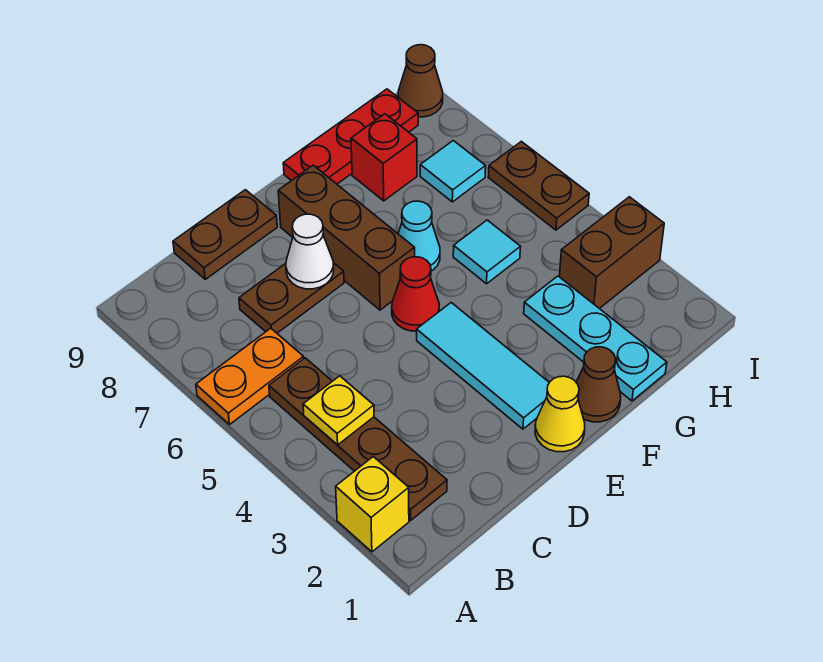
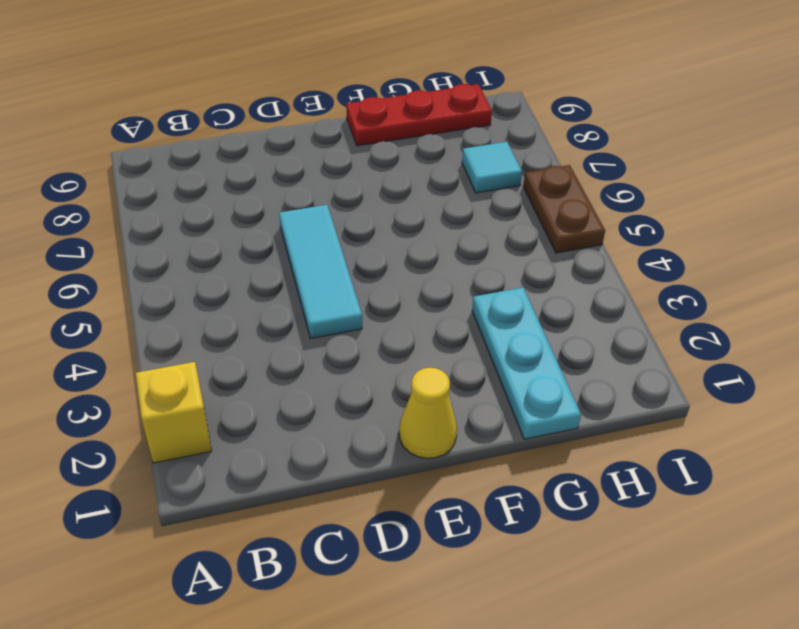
cyan tile D4:D6 level 1 -> cyan tile E2:E4 level 1
none -> orange plate A6:B6 level 1
none -> brown plate B2:B5 level 1
none -> brown plate C7:D7 level 1

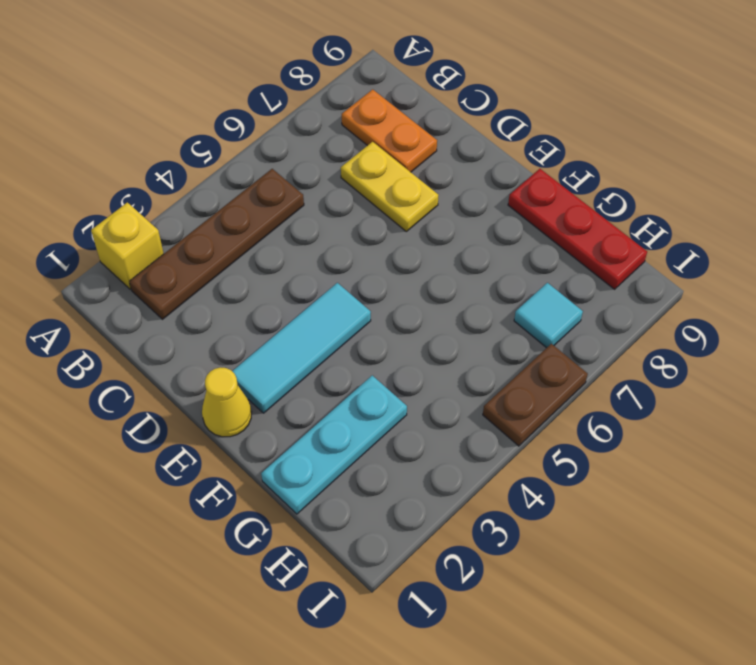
orange plate B8:C8 level 1 -> orange plate A6:B6 level 1
yellow plate C7:D7 level 1 -> brown plate C7:D7 level 1
none -> brown plate C9:D9 level 1
none -> red cone E5 level 1
none -> brown brick E6:E8 level 1

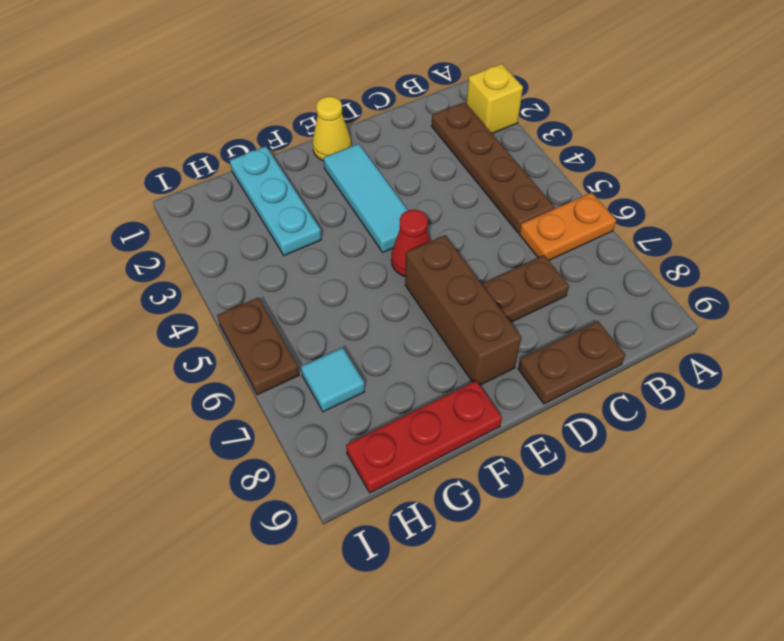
none -> brown cone F1 level 1
none -> cyan cone F6 level 1
none -> cyan tile G5 level 1

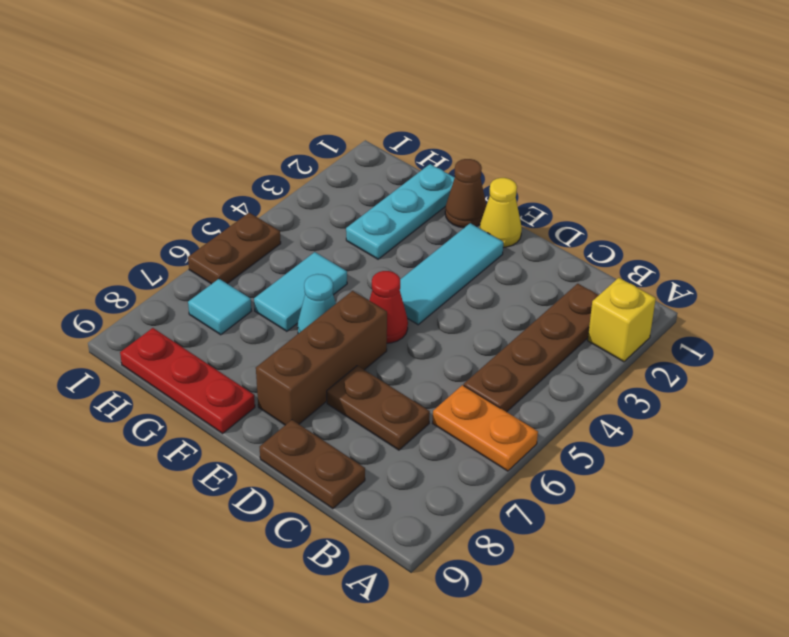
cyan tile G5:G6 level 1 -> cyan tile G5 level 1
none -> red brick G8 level 1
none -> brown brick H3:I3 level 1
none -> brown cone I9 level 1

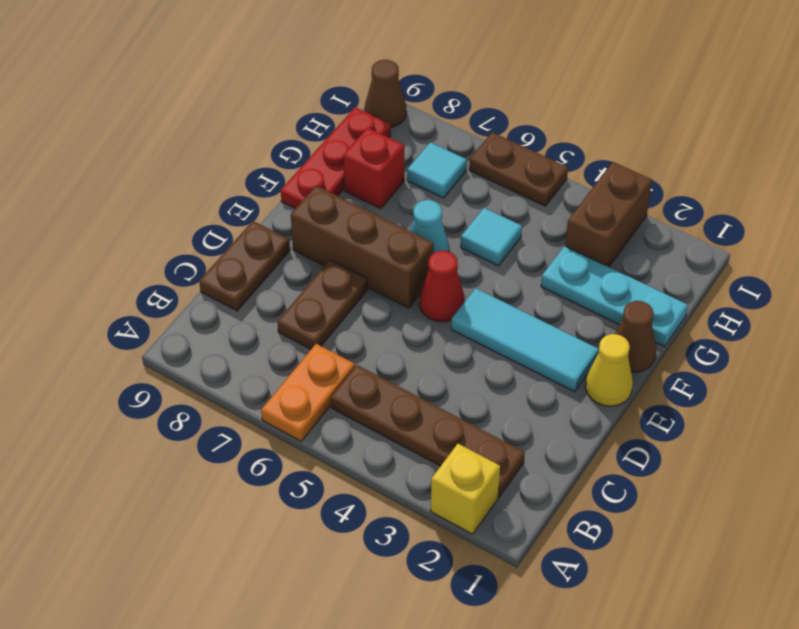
none -> yellow plate B4 level 2
none -> white cone D7 level 2

